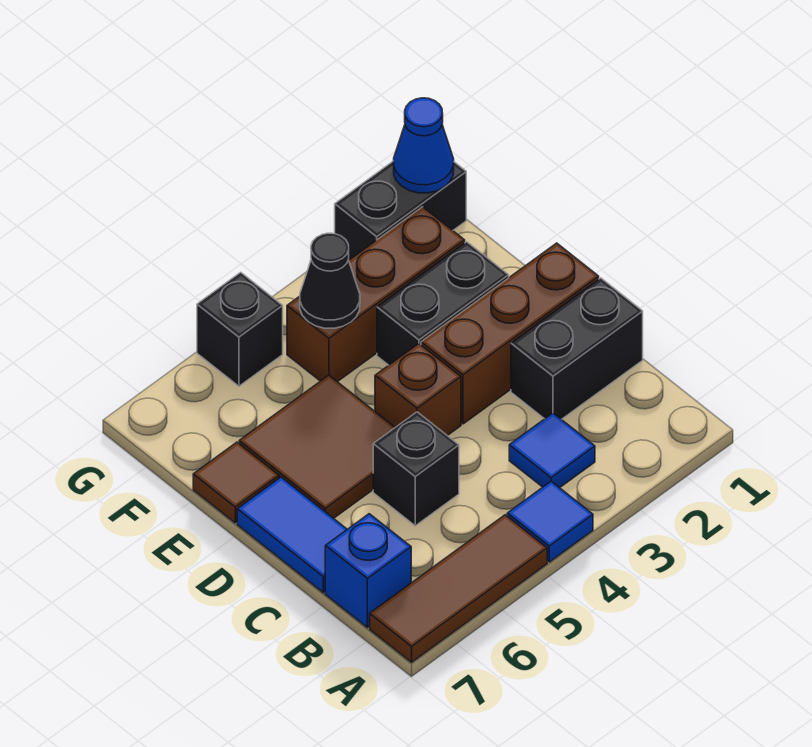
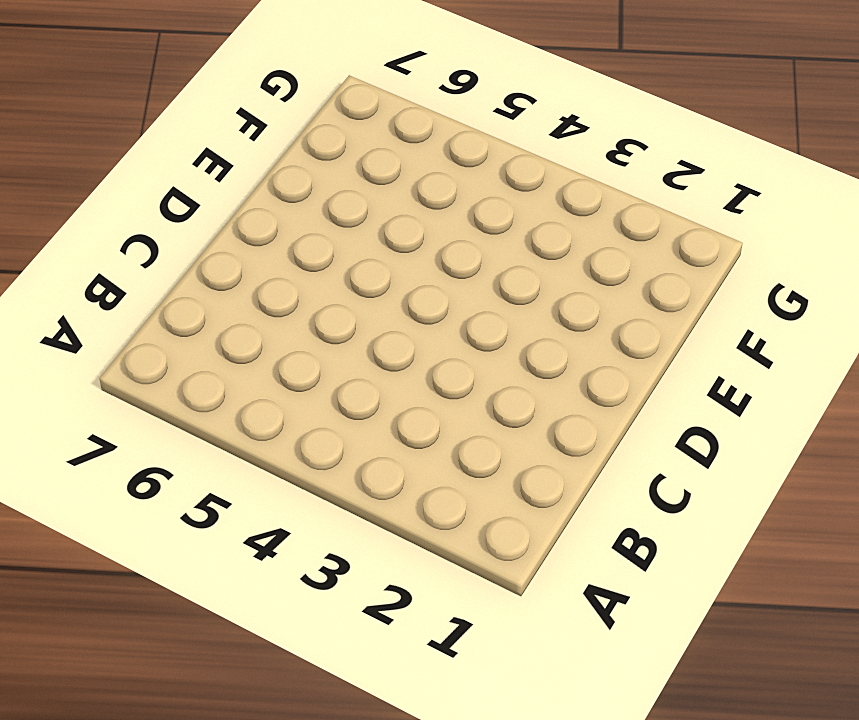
none -> blue tile A4 level 1
none -> brown tile A5:A7 level 1
none -> blue tile B3 level 1

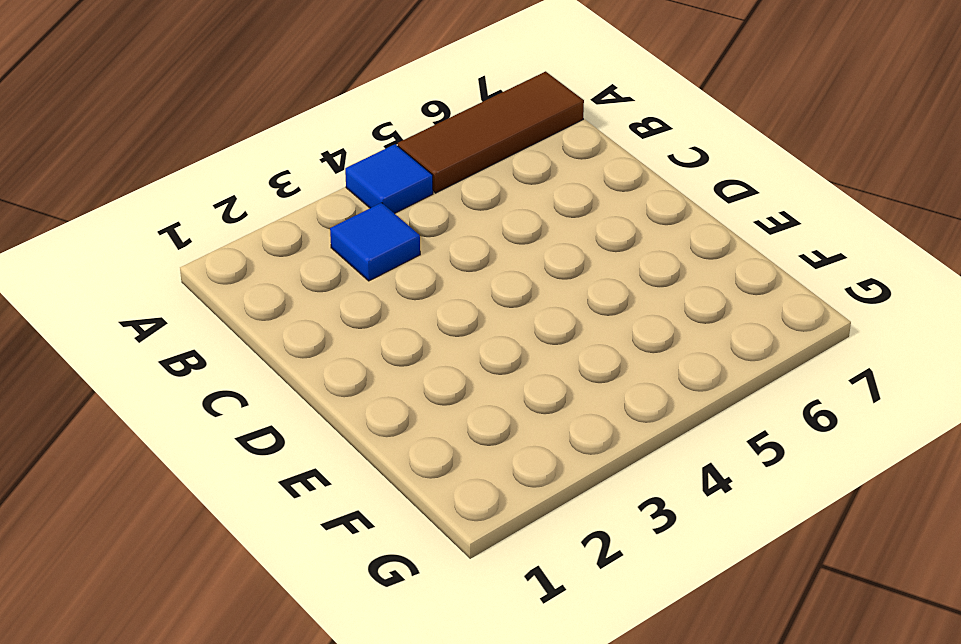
none -> blue brick B7 level 1
none -> black brick C1:C2 level 1
none -> black brick C5 level 1

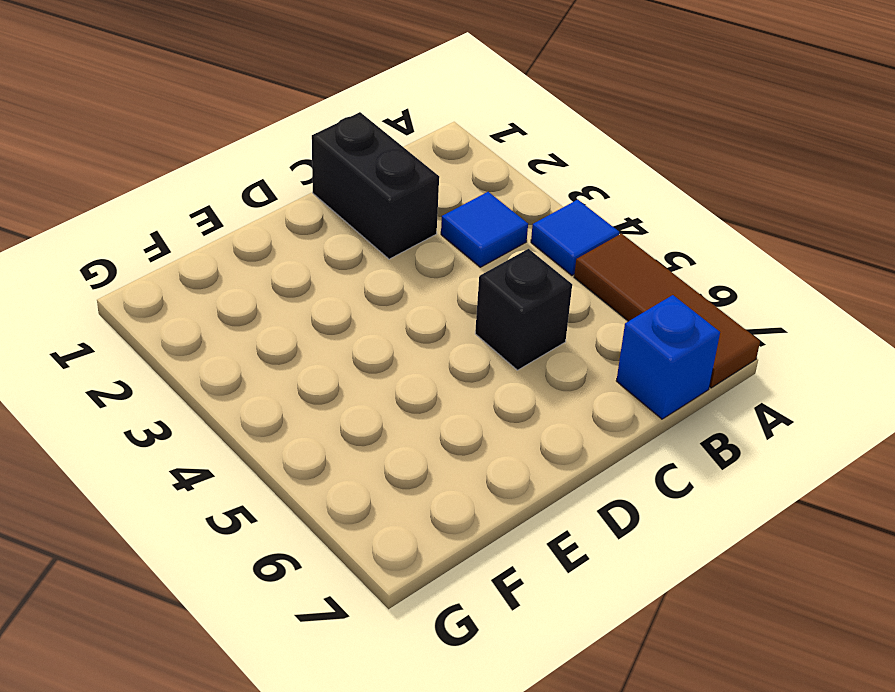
none -> blue tile C7:D7 level 1
none -> brown brick D1:D3 level 1
none -> brown brick D4 level 1

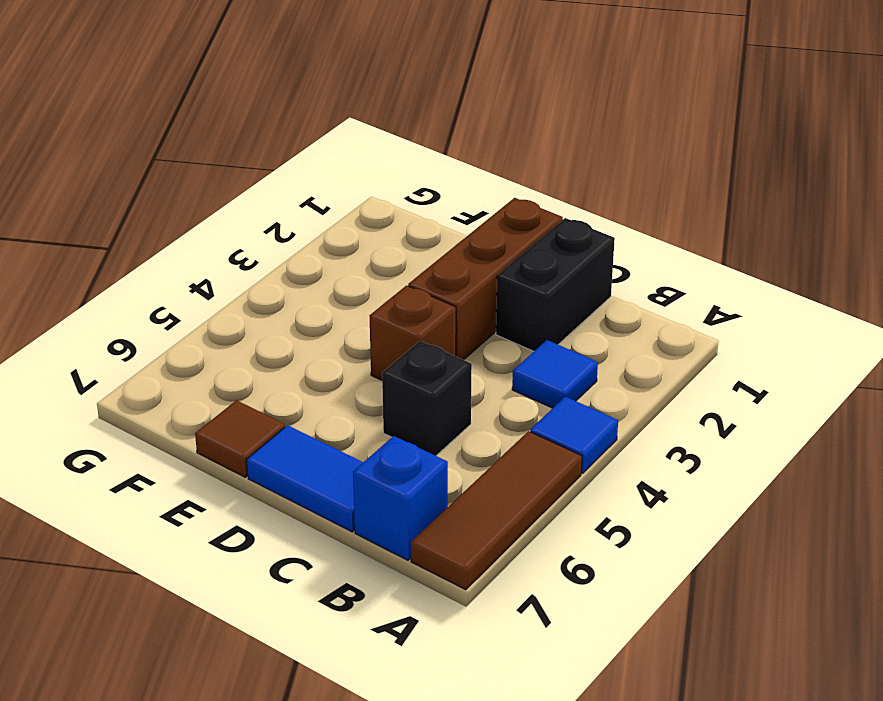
none -> brown tile D5:E6 level 1
none -> black brick E2:E3 level 1
none -> brown brick F2:F4 level 1

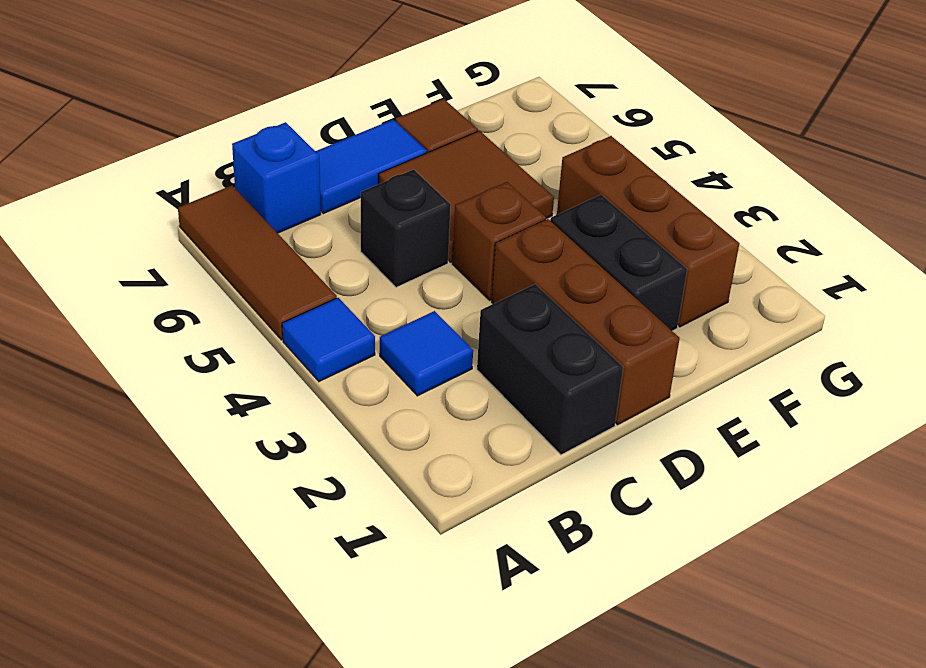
none -> black brick G1:G2 level 1
none -> black brick G5 level 1
none -> black cone F4 level 2

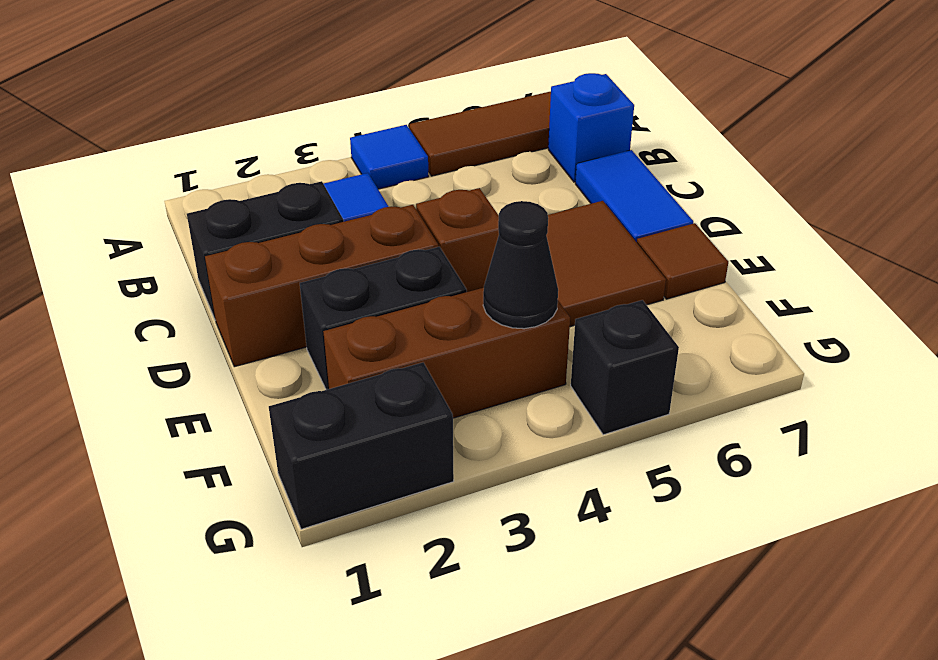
none -> black brick C5 level 1
none -> blue cone G1 level 2

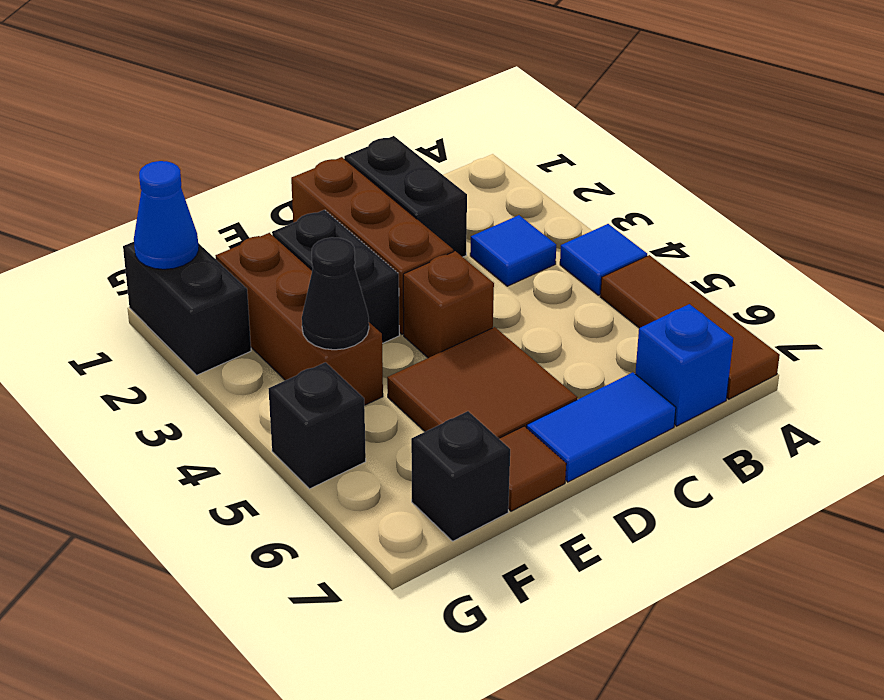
black brick F7 level 1 -> black brick C5 level 1

